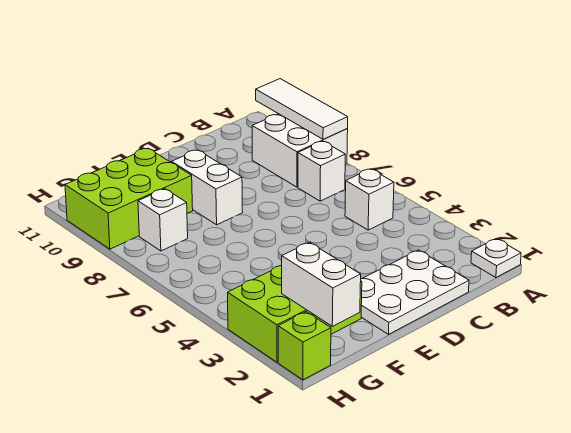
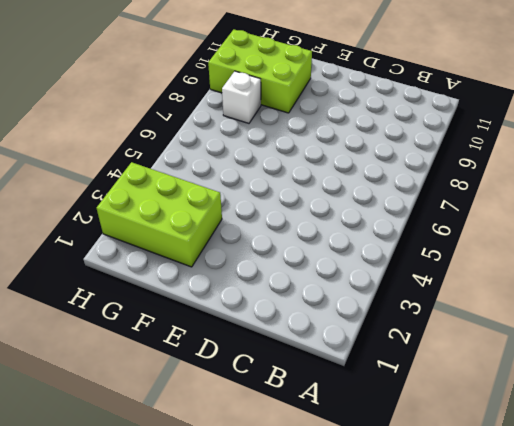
none -> white plate A1 level 1
none -> white brick A8:B9 level 1
none -> white brick B5 level 1

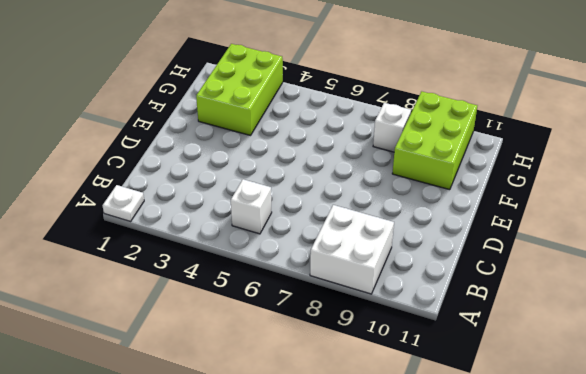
none -> white brick B7 level 1
none -> white plate C1:E2 level 1
none -> white brick E8:E9 level 1

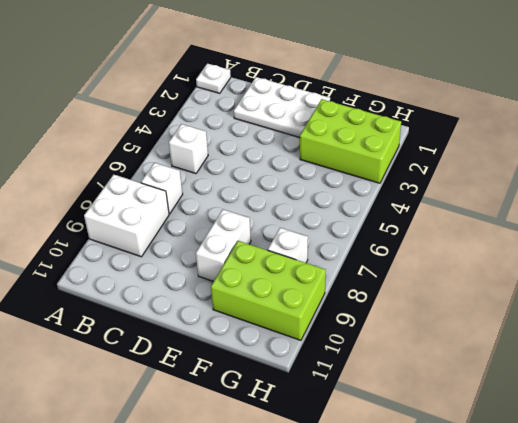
none -> lime brick H1 level 1
none -> white tile A8:A10 level 2
none -> white brick G1:G2 level 2

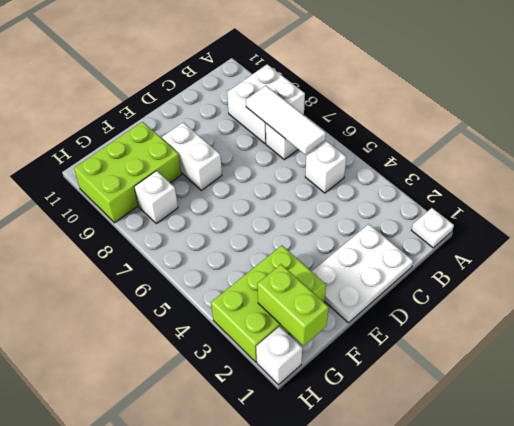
white tile B6:B8 level 2 -> white tile A8:A10 level 2
lime brick G1:G2 level 2 -> white brick G1:G2 level 2
white brick H1 level 1 -> lime brick H1 level 1

